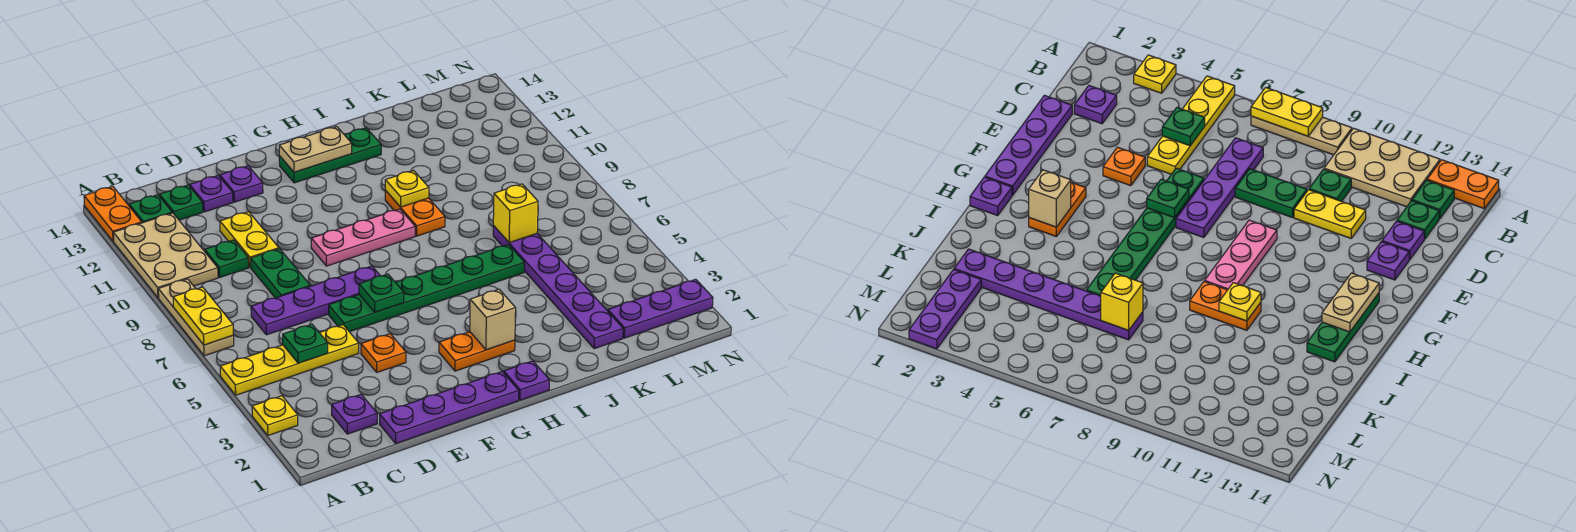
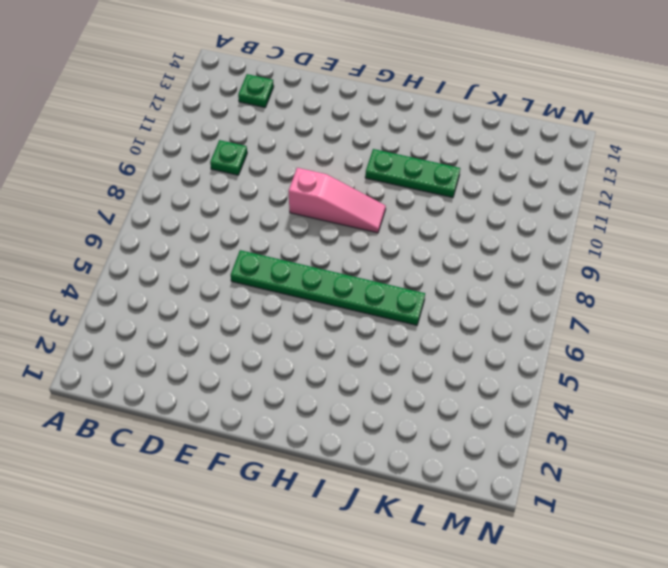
pink slope F9:H9 level 1 top F -> pink plate F9:H9 level 1
green plate H11:J11 level 1 -> green plate G13:I13 level 1
none -> yellow plate A3 level 1
none -> yellow plate A5:D5 level 1
none -> tan plate A7:A9 level 1
none -> tan plate A10:B12 level 1

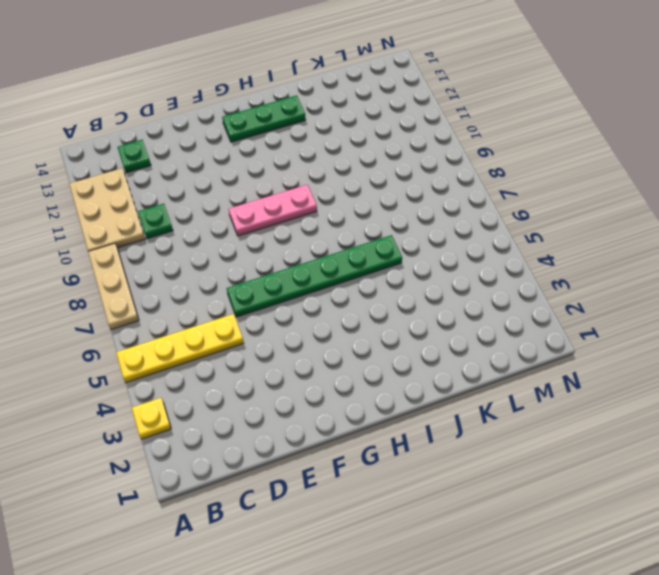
none -> orange plate A13:A14 level 1
none -> green plate B13 level 1
none -> purple plate C2 level 1
none -> purple plate C7:F7 level 1

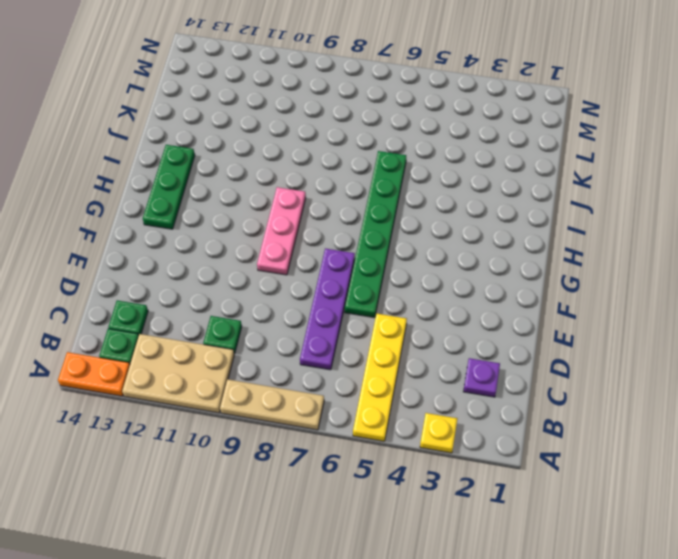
none -> purple plate D1:G1 level 1
none -> green plate D8:D9 level 1
none -> yellow plate D10:D11 level 1
none -> purple plate D13 level 1

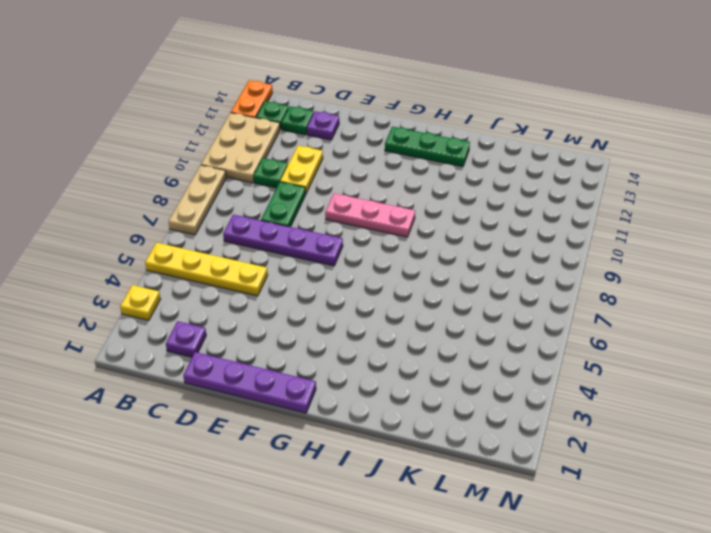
none -> orange plate E4 level 1
none -> green plate E6:J6 level 1
none -> purple plate E13 level 1
none -> orange plate G3:H3 level 1

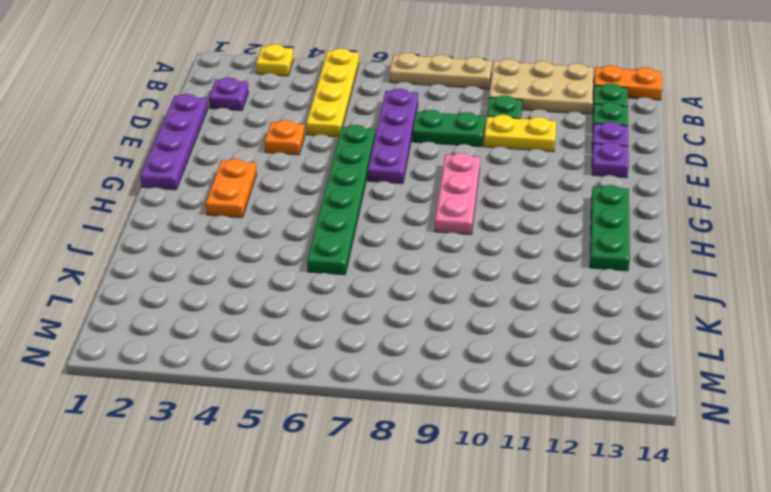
none -> purple plate H1 level 1
none -> orange plate I9:I10 level 1
none -> purple plate K2:K7 level 1
none -> purple plate L2:N2 level 1

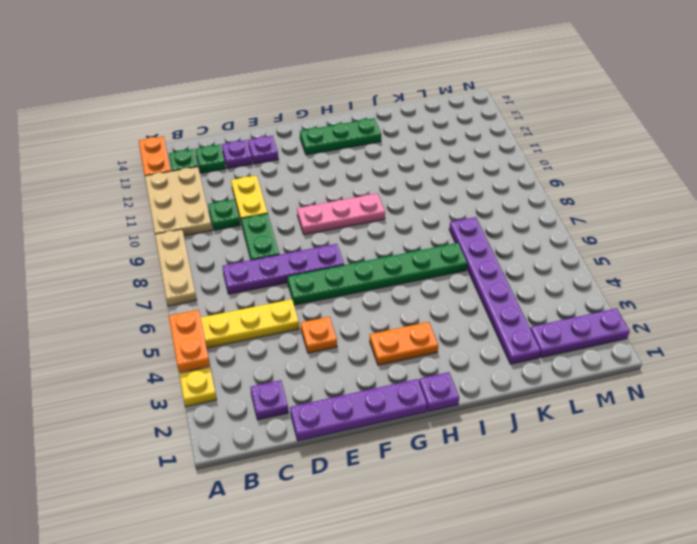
orange plate A4:A5 level 2 -> orange plate I9:I10 level 1
none -> yellow plate A7:A8 level 2
none -> green plate C5 level 2
none -> green plate F6 level 2
none -> tan plate G13:H13 level 2

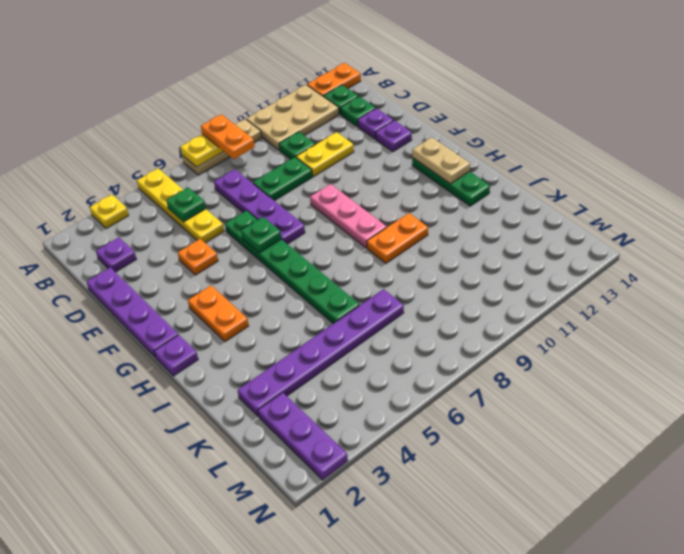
orange plate A8:B8 level 3 -> none
none -> tan brick H3 level 2
none -> yellow plate I10 level 2
none -> yellow brick K7 level 2

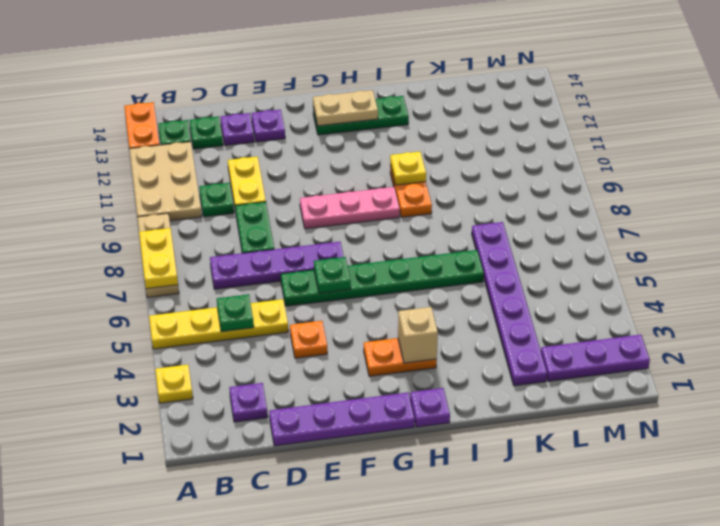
none -> yellow brick K7 level 2

